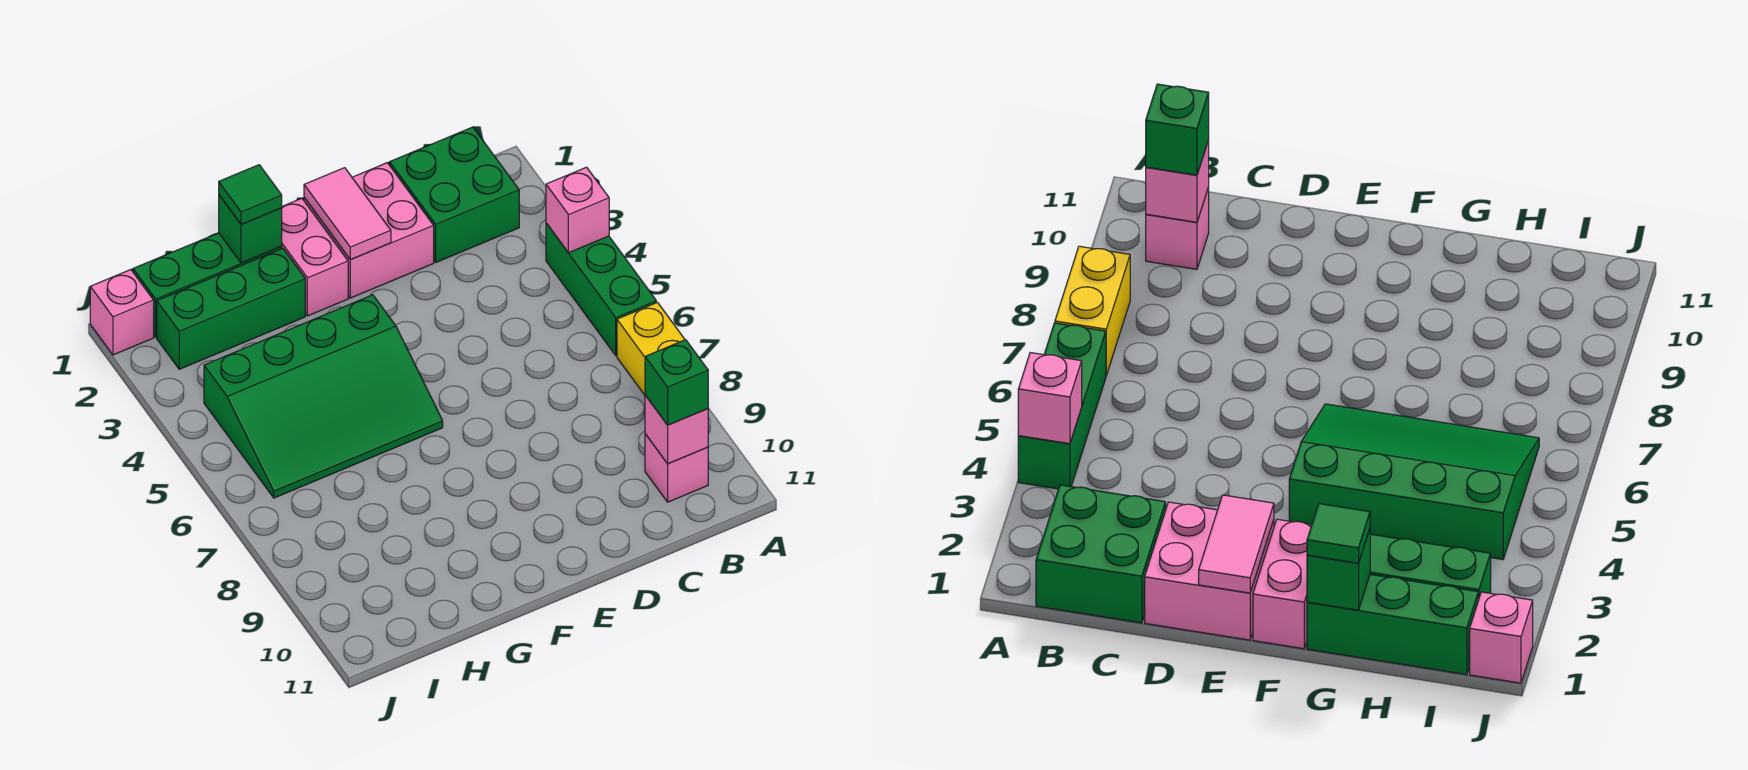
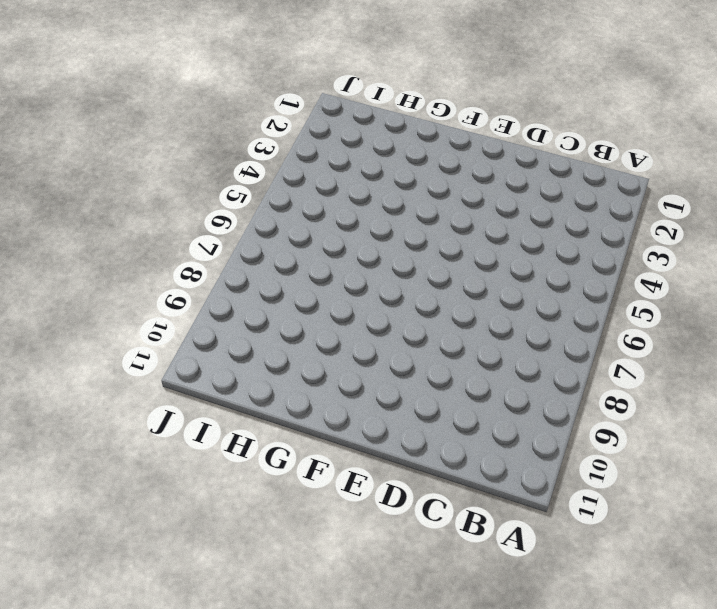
none -> green brick A4:A6 level 1
none -> yellow brick A7:A8 level 1
none -> green brick B1:C2 level 1

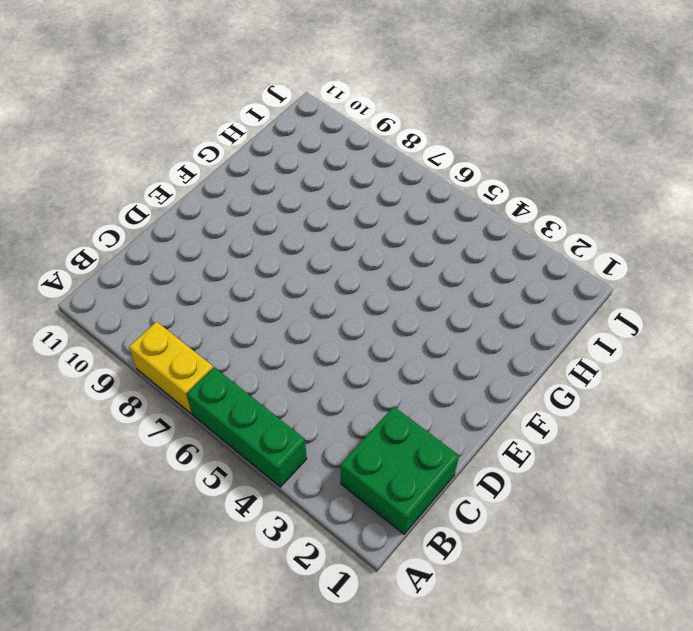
none -> pink brick B10 level 1
none -> pink brick D1:E2 level 1
none -> pink brick F1:F2 level 1

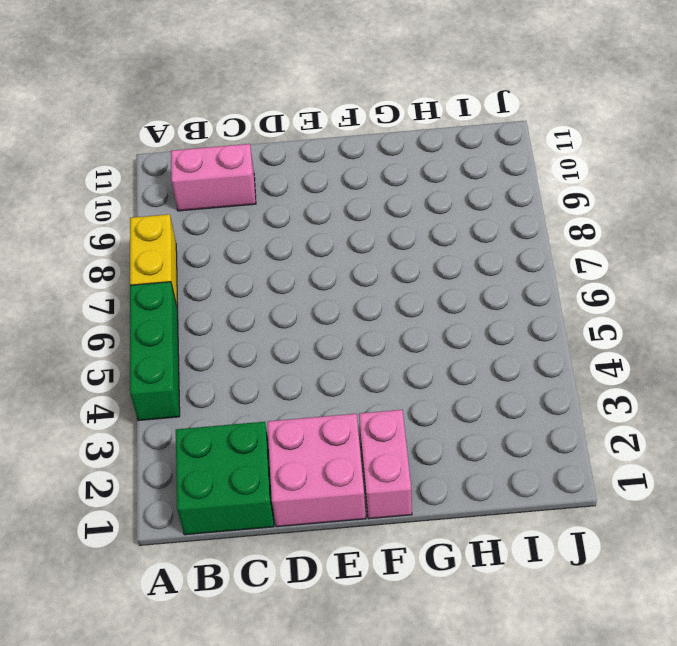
pink brick B10:C10 level 1 -> pink brick B10 level 1
none -> green slope F4:I6 level 1 top 4
none -> green brick G1:I1 level 1
none -> green brick G2:I2 level 1

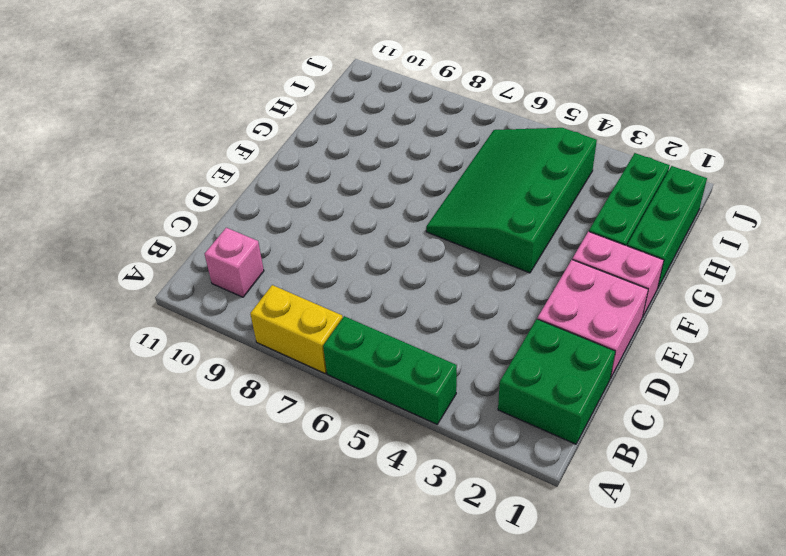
none -> pink brick J1 level 1
none -> pink brick A4 level 2
none -> pink brick B10 level 2

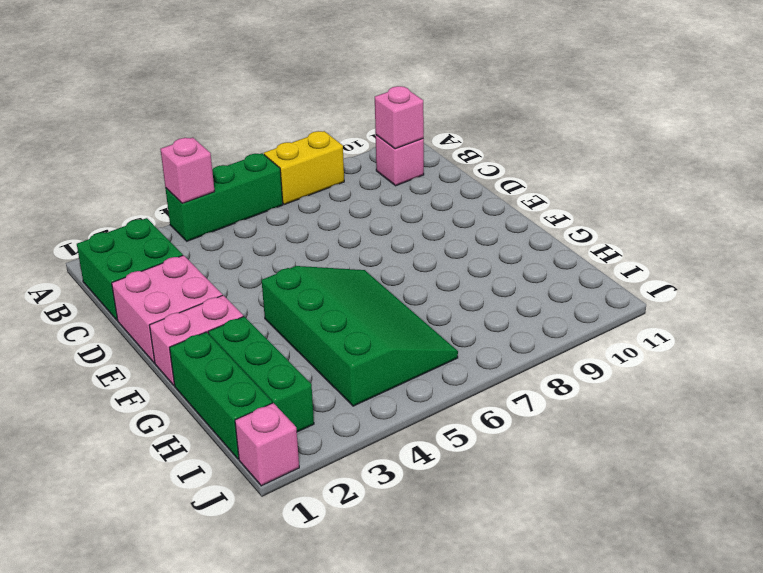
none -> pink tile E1:E2 level 2
none -> green brick G1 level 2
none -> green brick B10 level 3

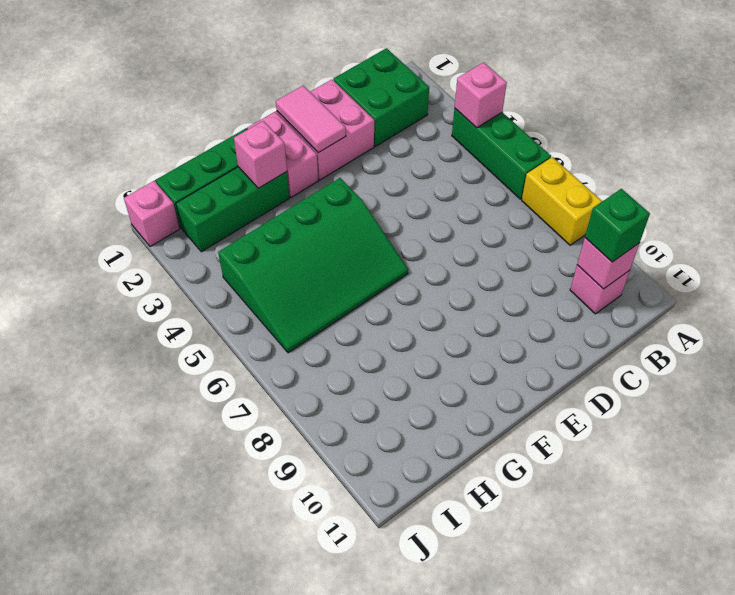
pink brick G2 level 2 -> none
none -> green brick G1 level 2
none -> green tile G1 level 3

